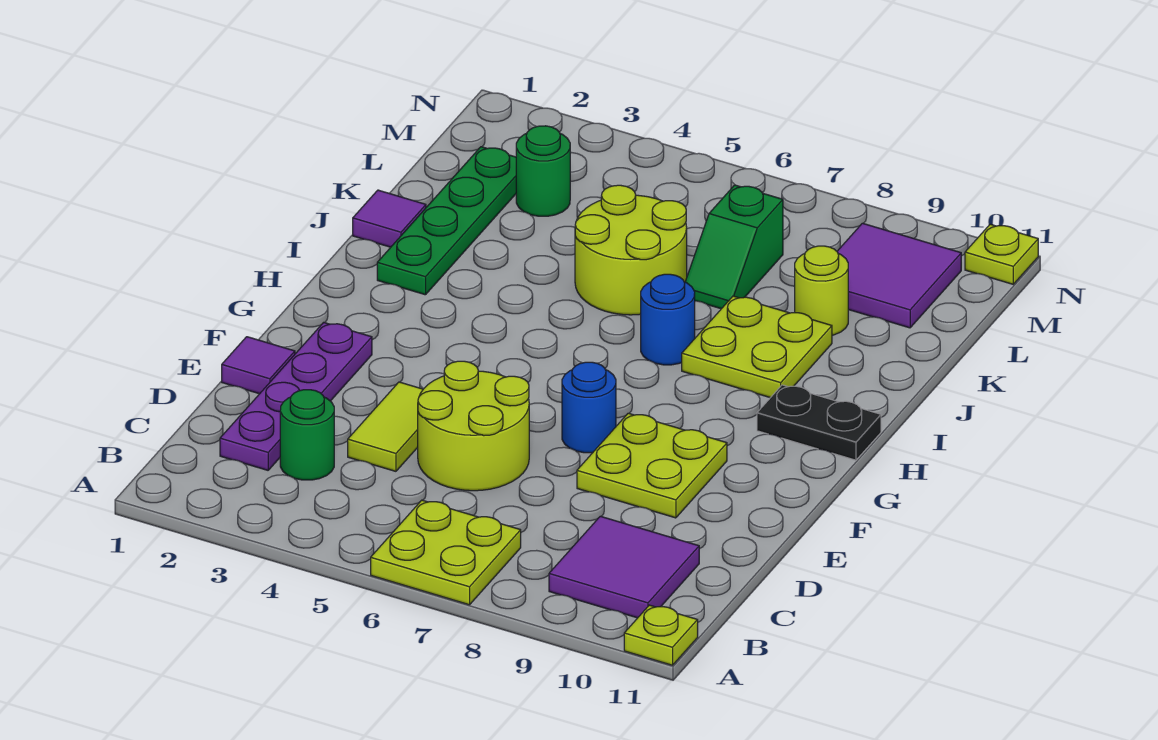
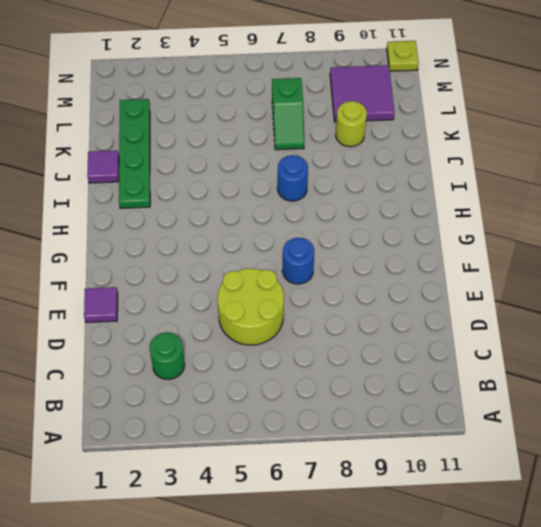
none -> lime plate A6:B7 level 1
none -> lime plate A11 level 1
none -> purple tile B9:C10 level 1

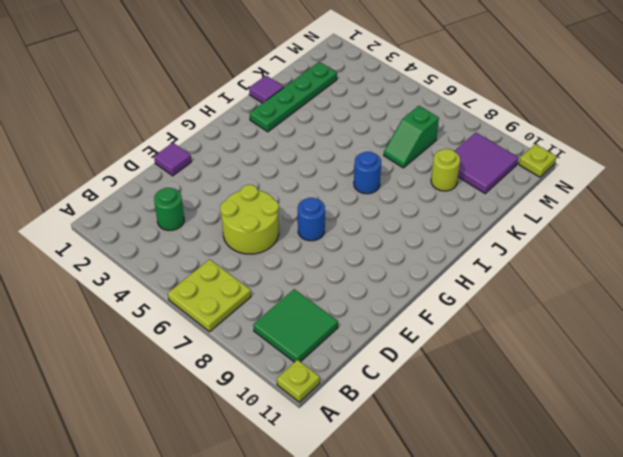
green tile B9:C10 level 1 -> purple tile B9:C10 level 1
none -> purple plate C2:F2 level 1
none -> lime tile D4:E4 level 1
none -> lime plate E8:F9 level 1

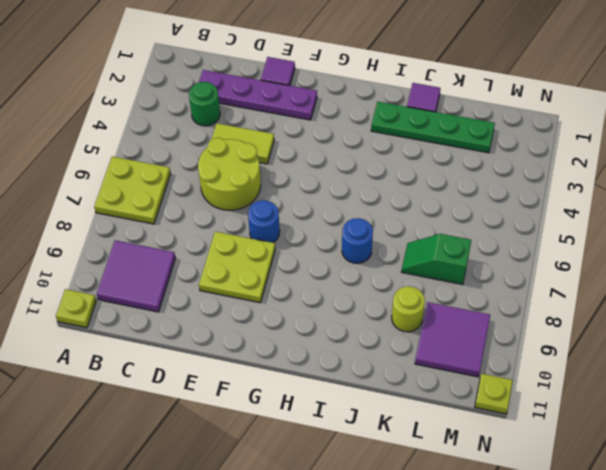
none -> black plate H10:H11 level 1
none -> lime plate I8:J9 level 1
none -> lime round brick J5:K6 level 1

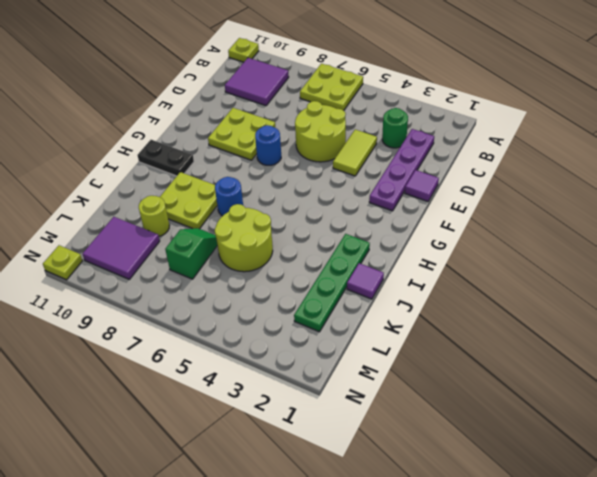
none -> green round brick L3 level 1

